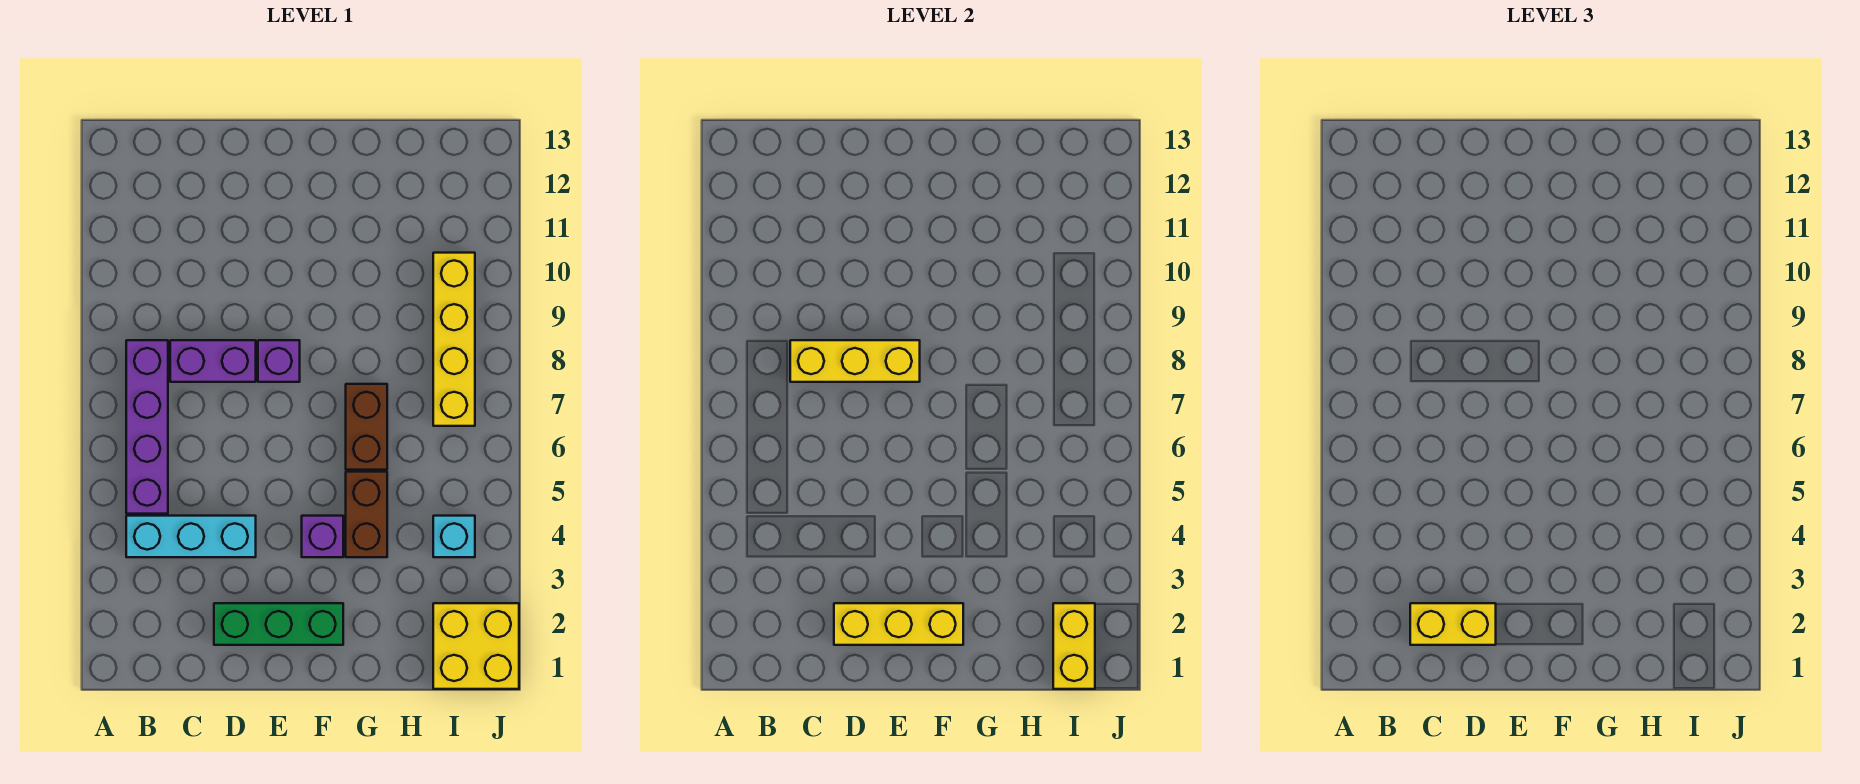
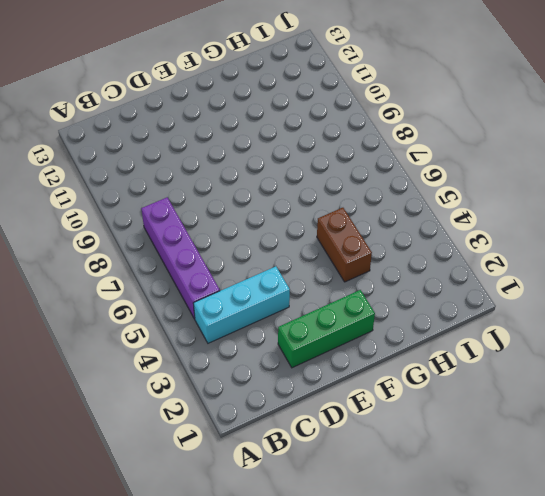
none -> purple brick C8:D8 level 1
none -> purple brick E8 level 1
none -> purple brick F4 level 1

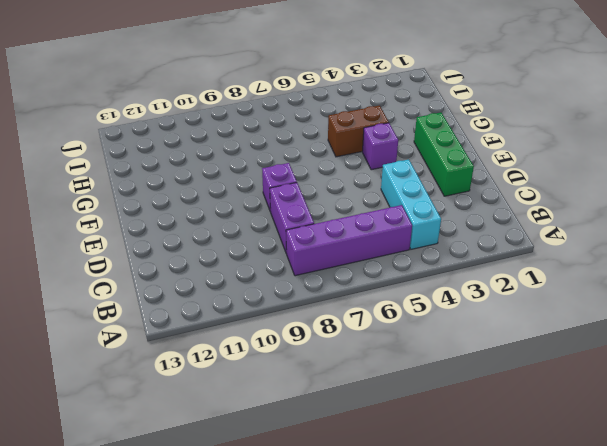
none -> brown brick G6:G7 level 1
none -> yellow brick I1:J2 level 1
none -> cyan brick I4 level 1

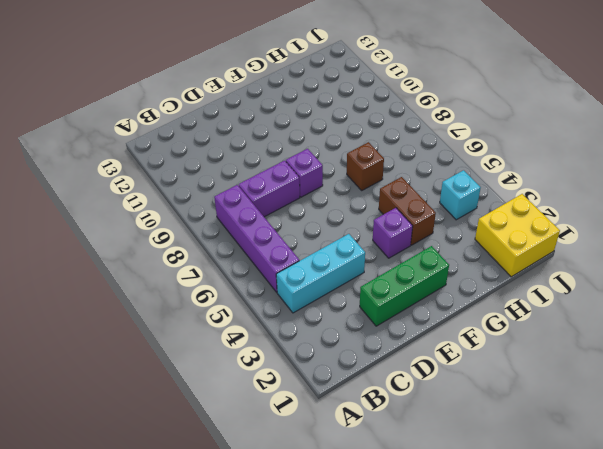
brown brick G7 level 1 -> brown brick G6:G7 level 1
none -> yellow brick I7:I10 level 1
none -> yellow brick C8:E8 level 2
none -> yellow brick D2:F2 level 2

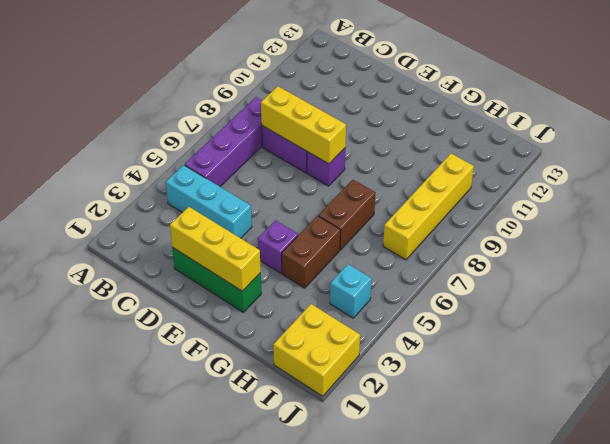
none -> yellow brick I1:I2 level 2
none -> yellow brick C2:D2 level 3

